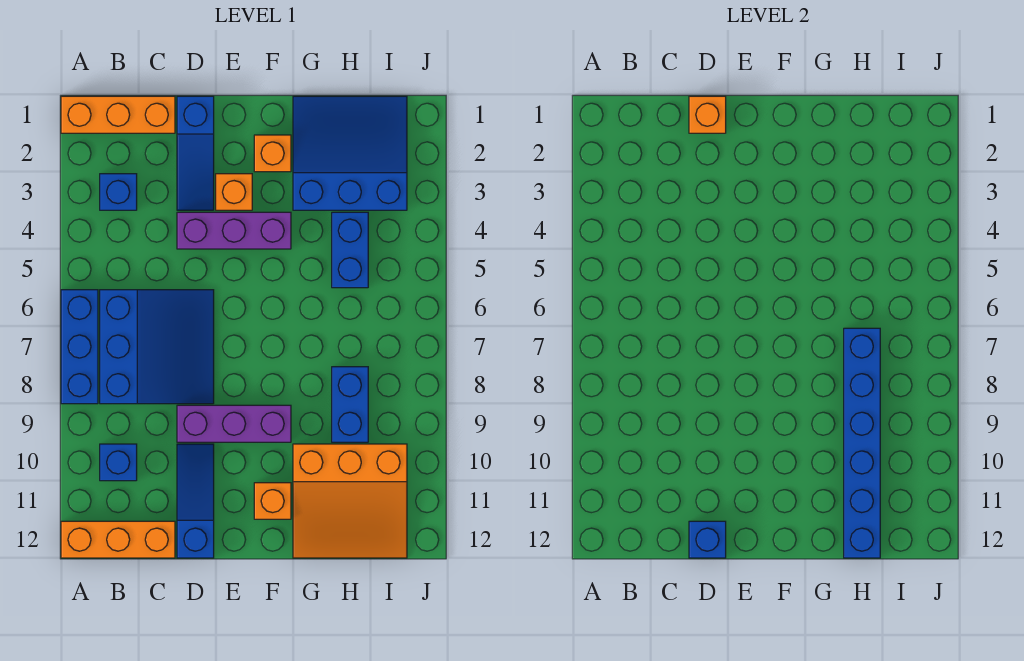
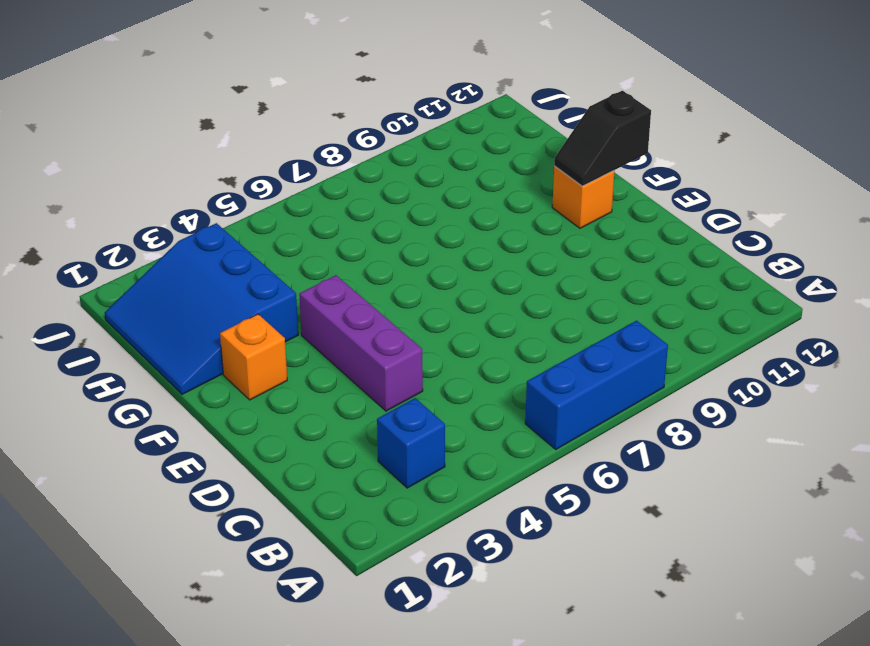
black slope F11:F12 level 2 top 12 -> none
none -> orange brick A1:C1 level 1
none -> orange brick A12:C12 level 1
none -> blue slope B6:D8 level 1 top B

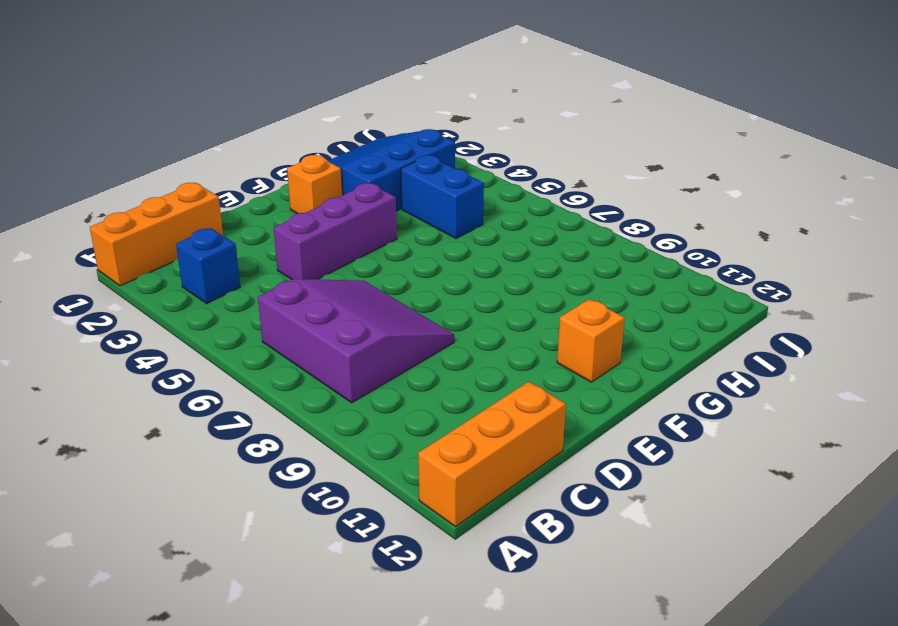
purple slope B6:D8 level 1 top B -> blue slope B6:D8 level 1 top B
none -> blue brick A6:A8 level 1
none -> blue brick B10 level 1
none -> blue slope D1:D3 level 1 top 1

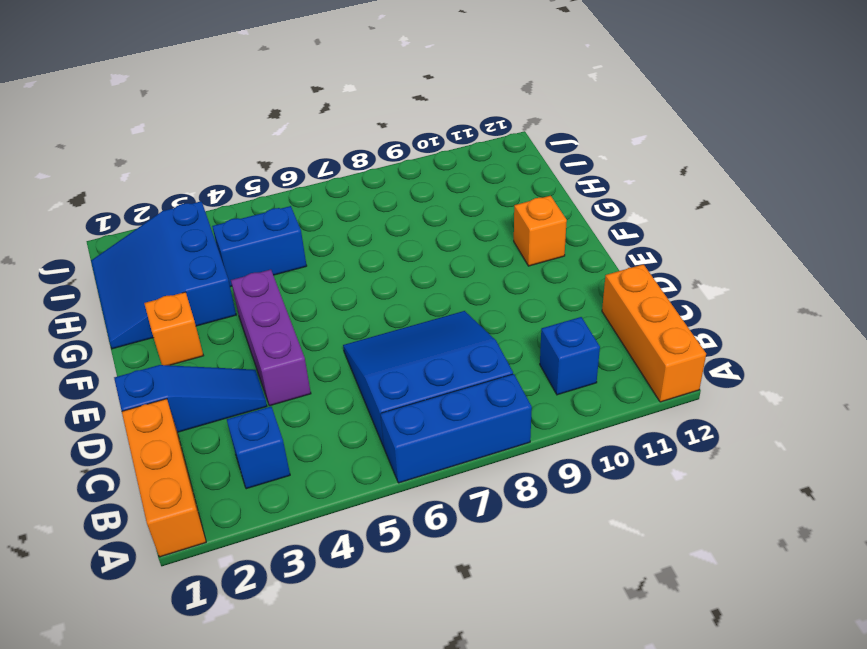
none -> purple brick D9:F9 level 1
none -> blue slope D10:D12 level 1 top 12
none -> orange brick E3 level 1

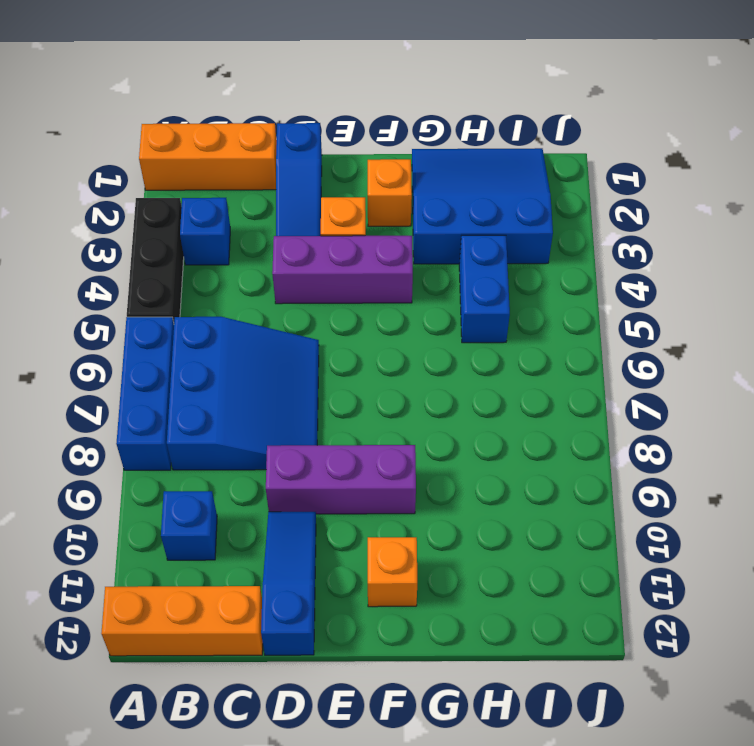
black brick A3:A5 level 1 -> none
none -> orange slope G10:I12 level 1 top 10
none -> blue brick H8:H9 level 1
none -> orange brick D1 level 2

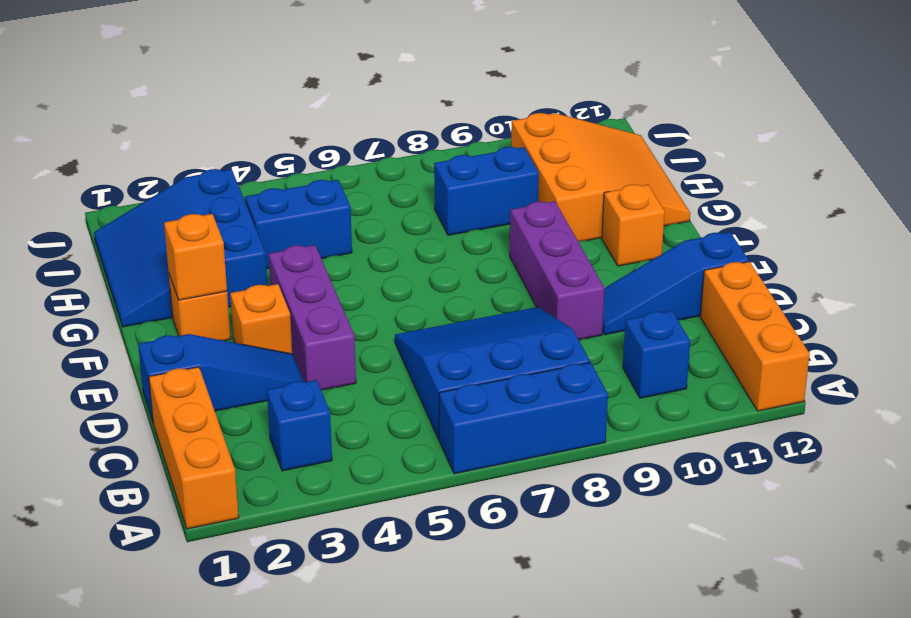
orange brick F2 level 2 -> orange brick D1 level 2
none -> blue brick D12 level 2
none -> blue brick H7:H12 level 2

